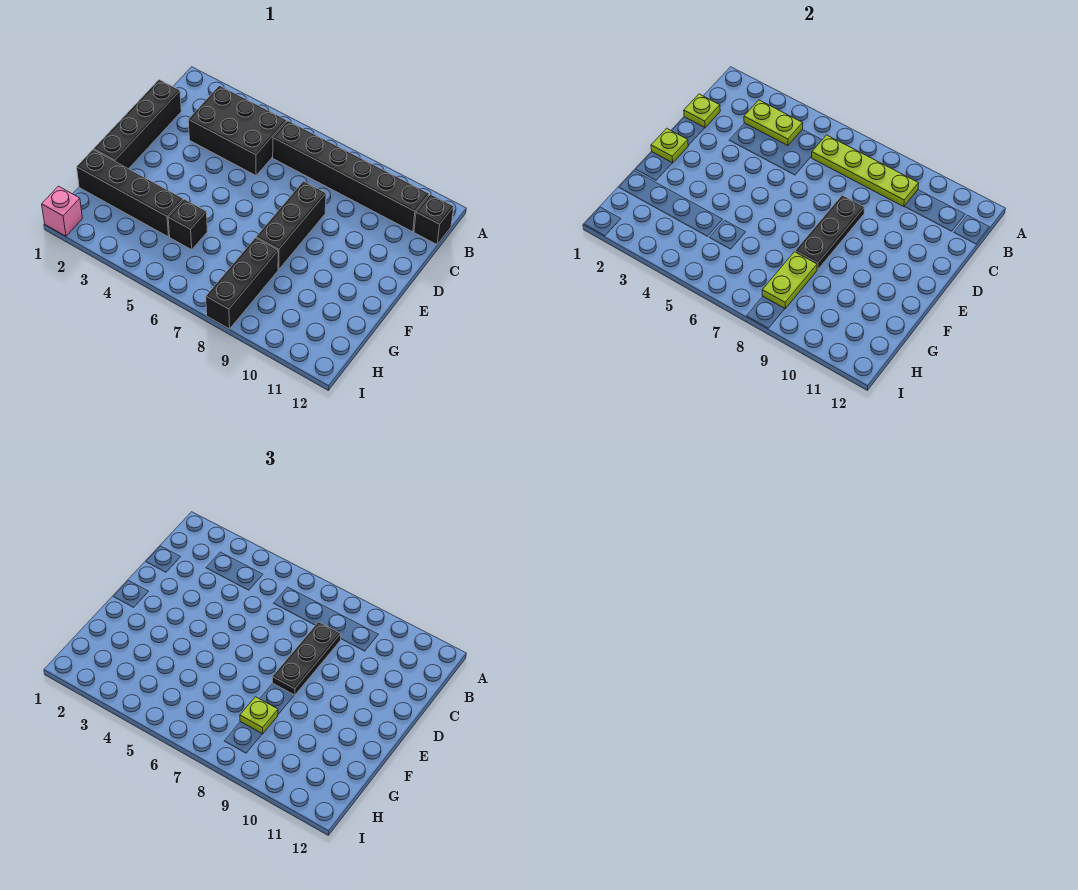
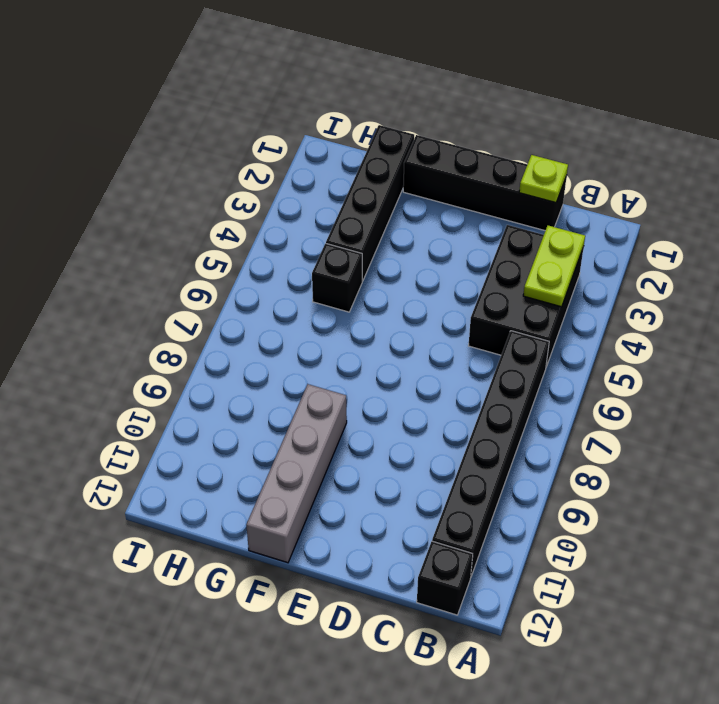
grey brick F9:F12 level 1 -> none
none -> black brick D8:F8 level 1
none -> black brick G8:I8 level 1
none -> pink brick I1 level 1

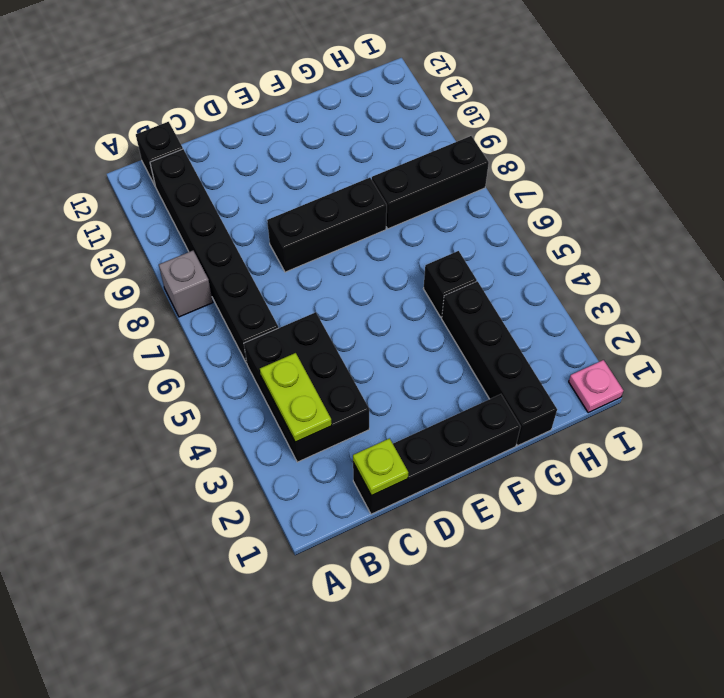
grey brick A8 level 1 -> none
pink plate I1 level 1 -> pink brick I1 level 1
none -> lime plate B6:B9 level 2
none -> black plate D8:F8 level 2
none -> lime plate E1 level 2

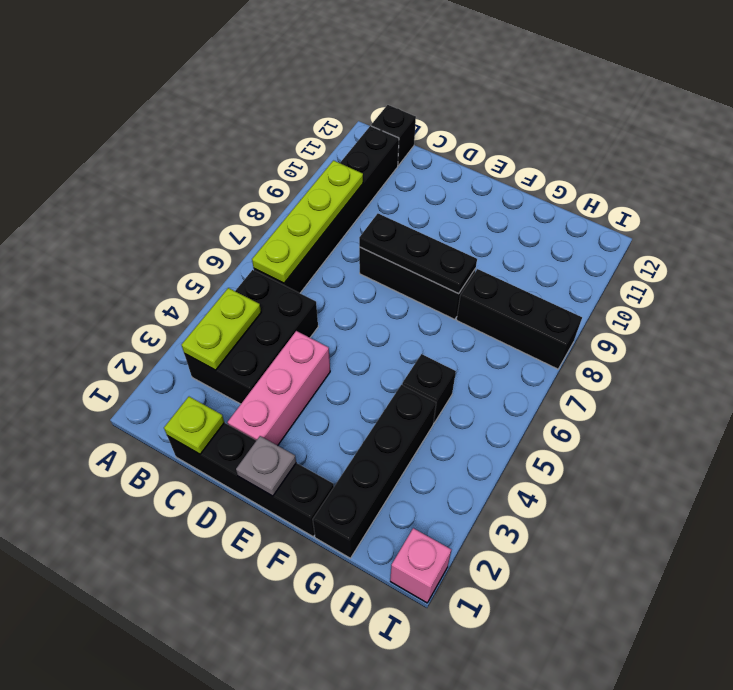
pink brick D2:D4 level 1 -> none
grey plate E1 level 2 -> lime plate E1 level 2
none -> lime plate G8:H8 level 2
none -> black plate C8:E8 level 3
none -> lime plate G8 level 3

